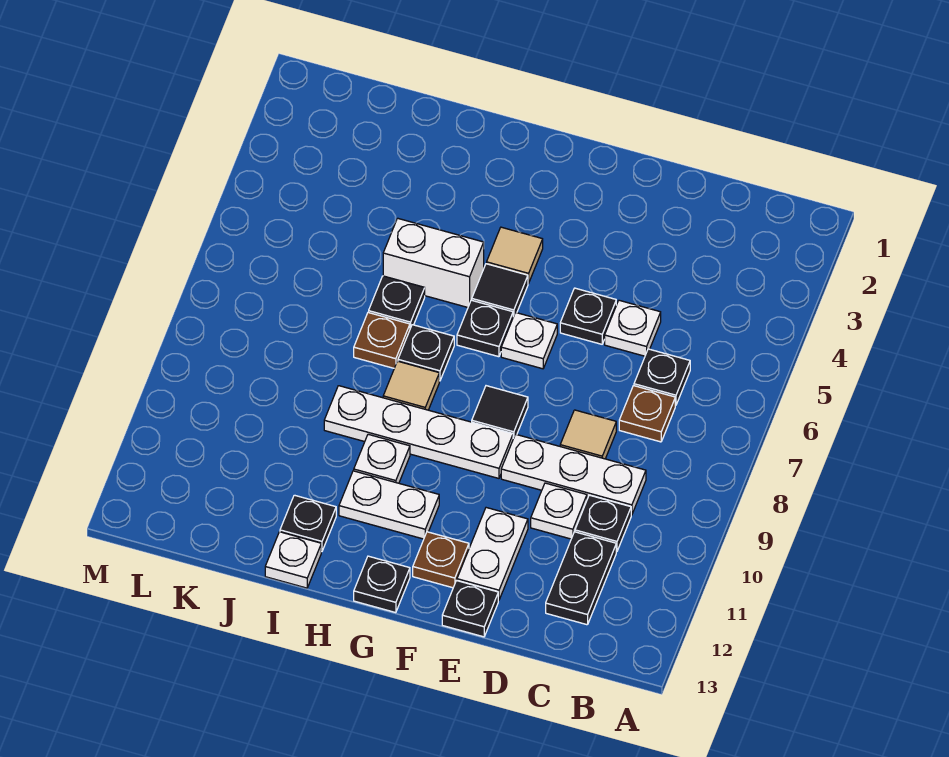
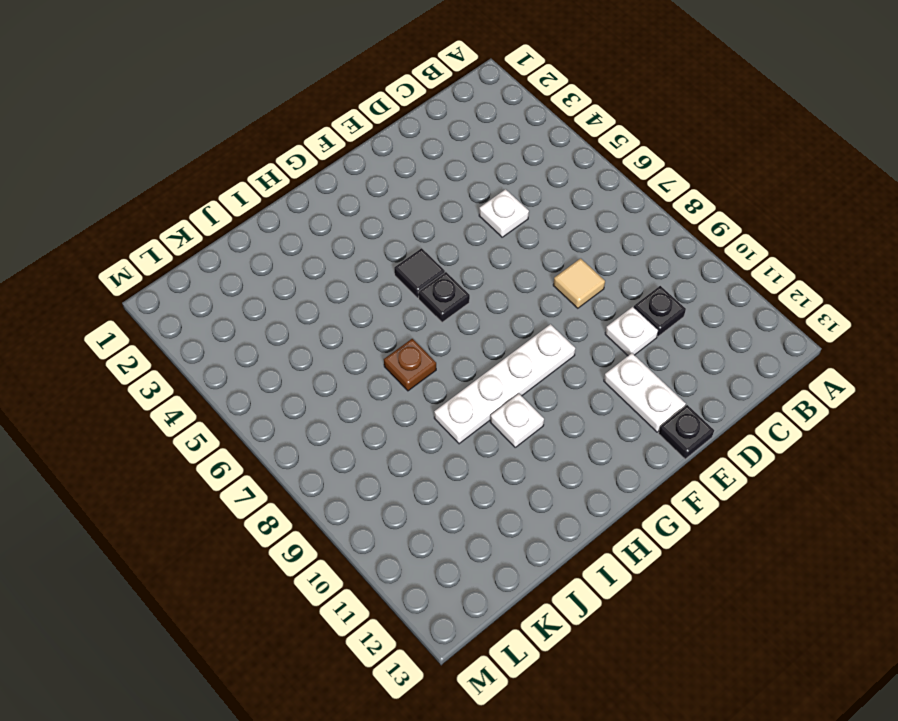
none -> black plate C6 level 1
none -> brown plate C7 level 1
none -> white plate C9:E9 level 1

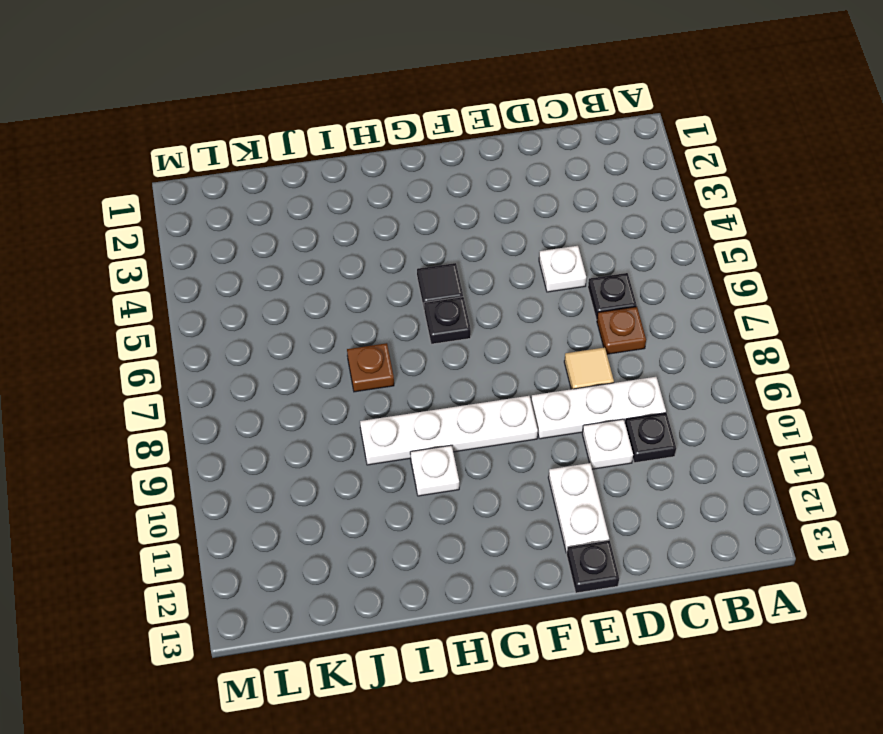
none -> black plate C11:C12 level 1
none -> black plate E5 level 1
none -> white plate F6 level 1

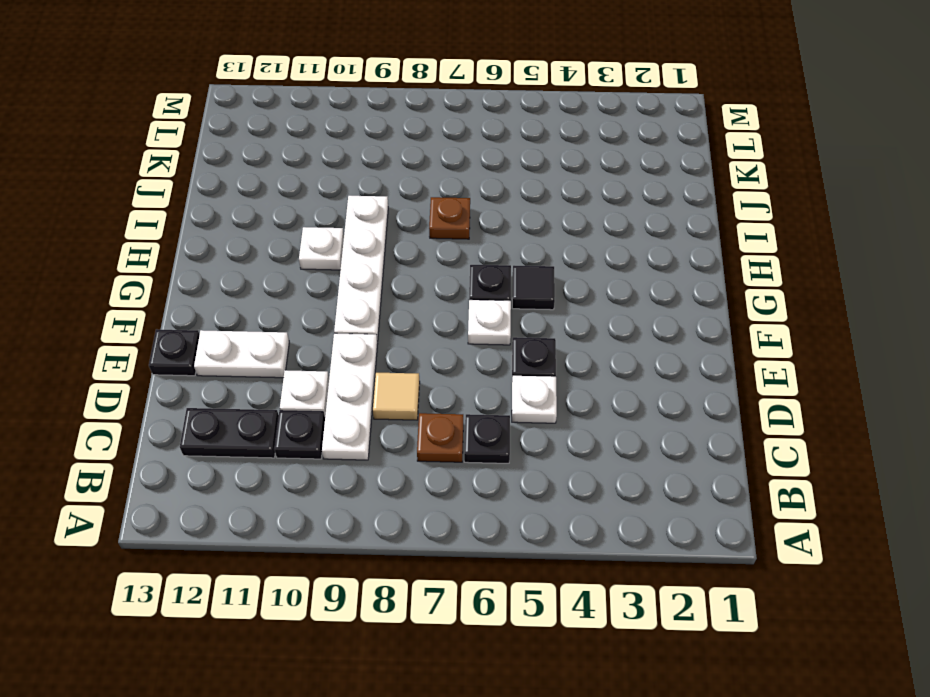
none -> black tile F8 level 1
none -> brown plate F12 level 1
none -> tan tile G4 level 1

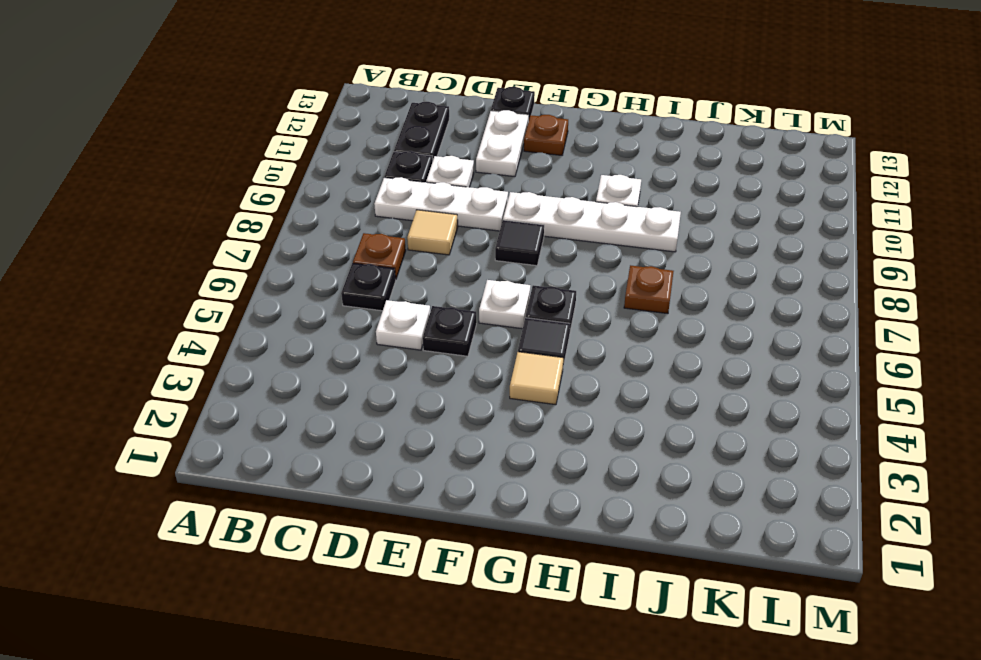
none -> white plate G11:H11 level 1
none -> black plate G13 level 1
none -> white brick H5:I5 level 1

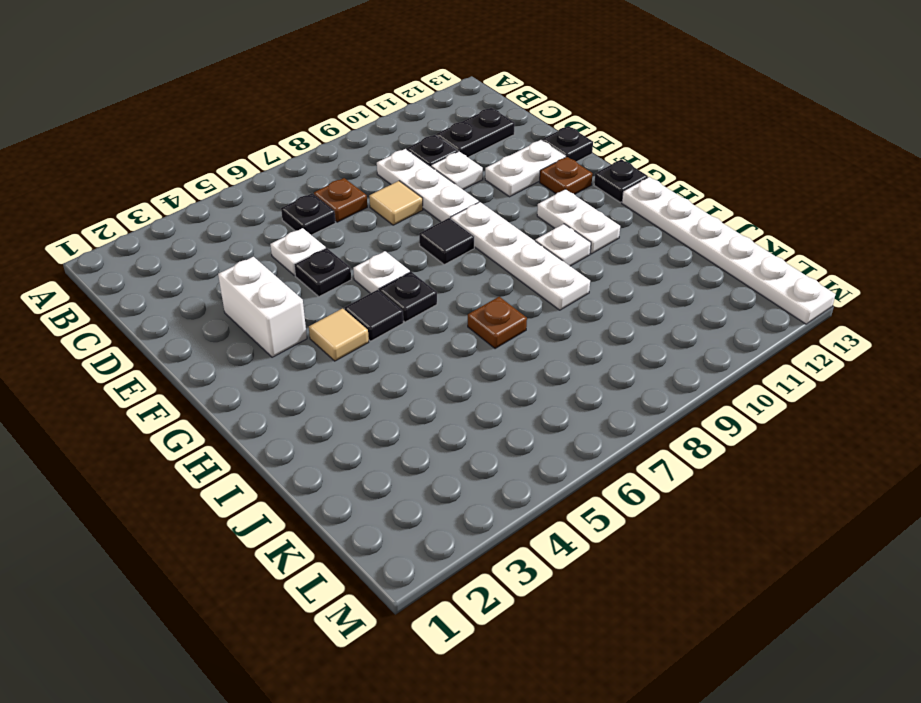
white brick E3:F3 level 1 -> white brick H5:I5 level 1
white plate H13:M13 level 1 -> white plate I13 level 1
none -> black plate H7 level 1
none -> tan tile H8 level 1
none -> black plate I6 level 1

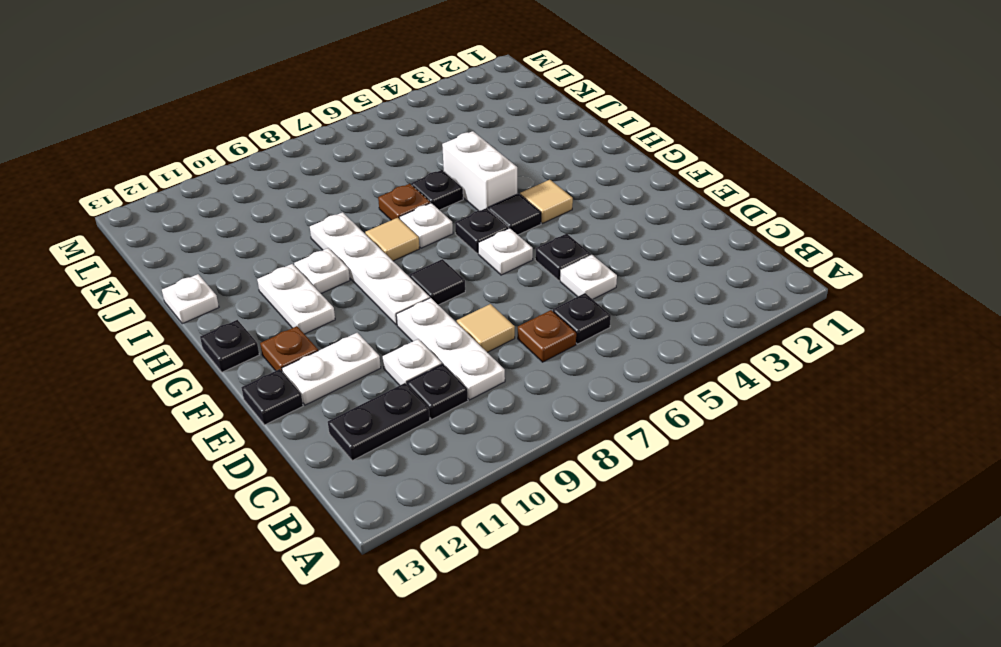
white plate H7 level 1 -> black plate H7 level 1
none -> black plate I12 level 1

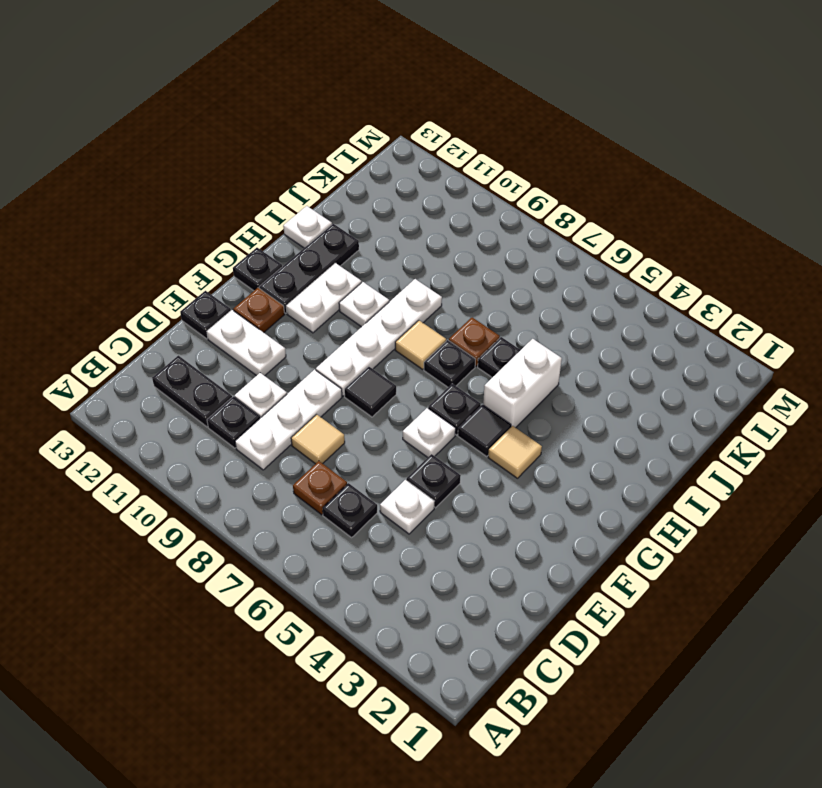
black plate G12:I12 level 1 -> black plate I12 level 1

